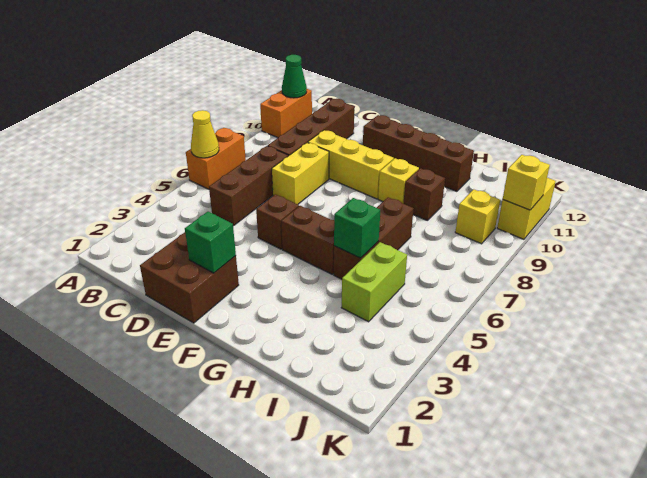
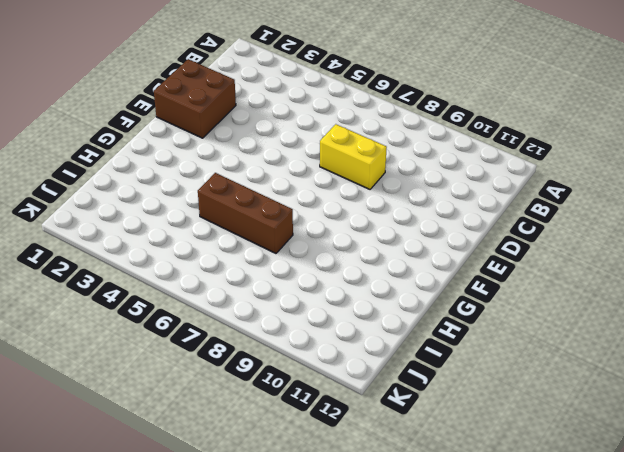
none -> orange brick A6:A7 level 1
none -> orange brick A10:A11 level 1
none -> brown brick C5:C7 level 1

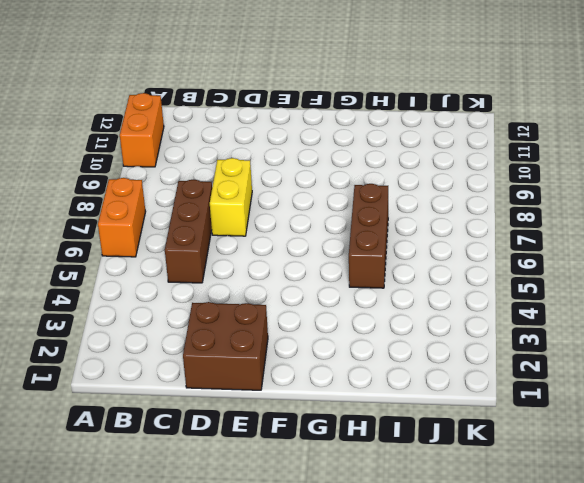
none -> brown brick C8:C11 level 1
none -> yellow brick D9:F9 level 1
none -> brown brick E5 level 1

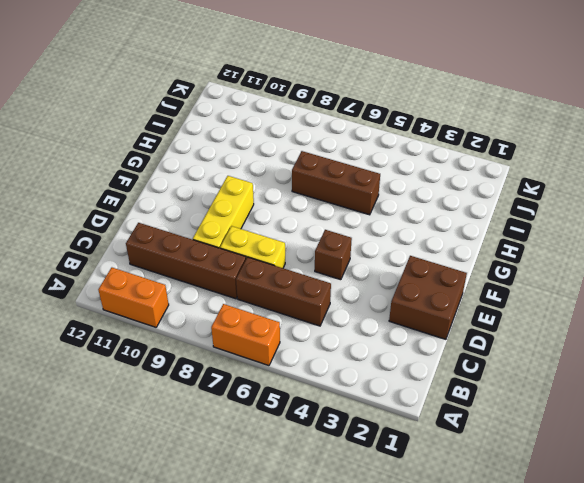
none -> brown brick E11:H11 level 1
none -> brown brick F5:G5 level 1
none -> yellow brick G9 level 1

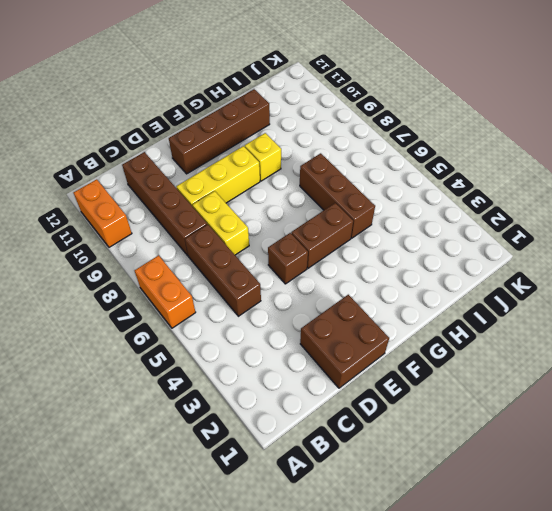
none -> brown brick H9 level 1
none -> lime brick I4:I5 level 1
none -> yellow brick J9 level 1

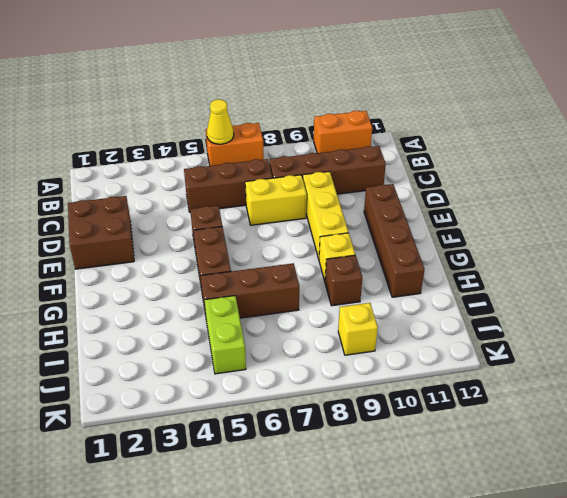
lime brick I5:J5 level 1 -> lime brick I4:I5 level 1
none -> yellow brick K10:K11 level 1
none -> green cone A11 level 2
none -> green brick E2 level 2

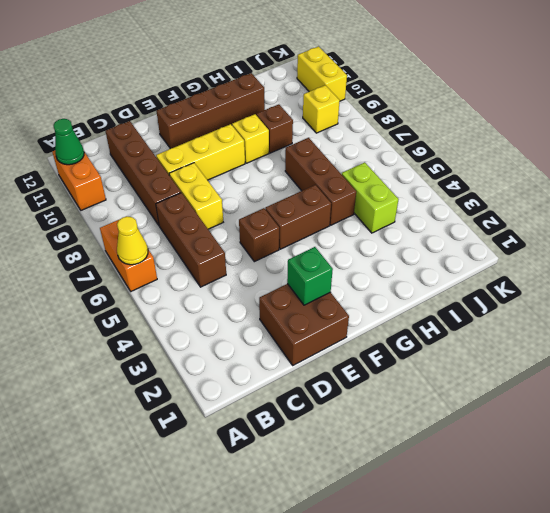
none -> green brick H5 level 2
none -> yellow brick K10 level 2

